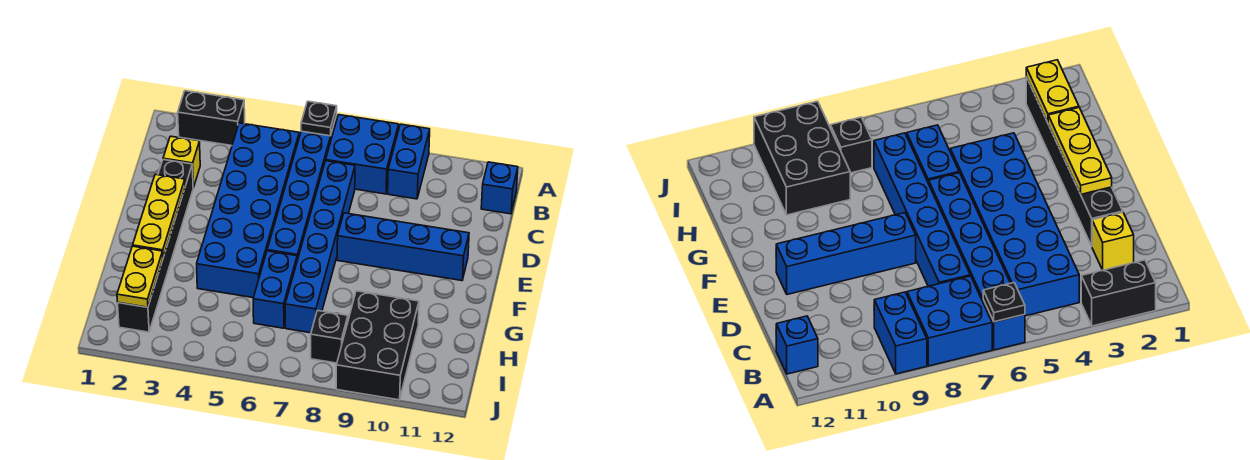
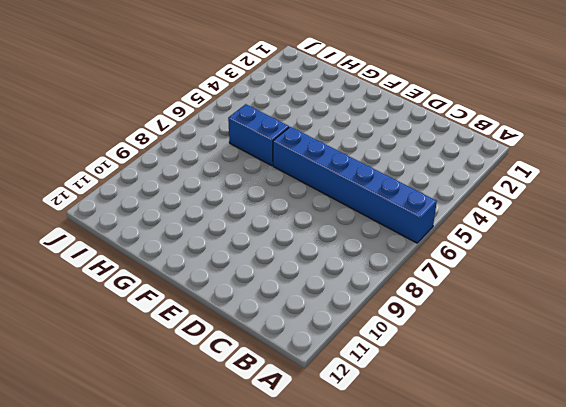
none -> black brick A2:A3 level 1
none -> blue brick A7:B8 level 1
none -> blue brick A9:B9 level 1

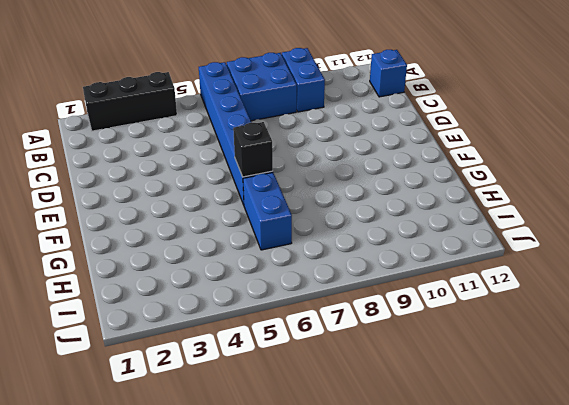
black brick A2:A4 level 1 -> black brick A2:A3 level 1
black brick F6 level 2 -> black brick I8 level 1
none -> blue brick B4:G5 level 1
none -> yellow brick C2 level 1
none -> blue brick C7:H7 level 1

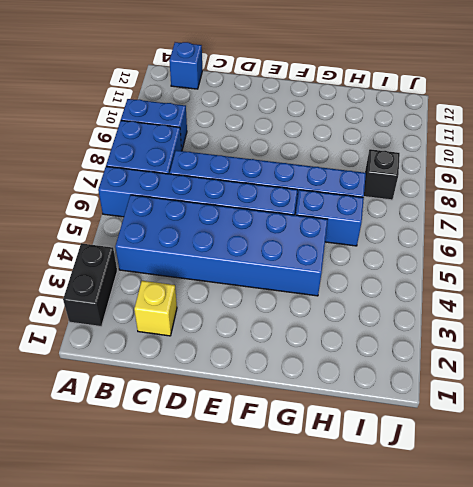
none -> black brick D2:I2 level 1
none -> blue brick E8:E11 level 1
none -> black brick H9:J10 level 1

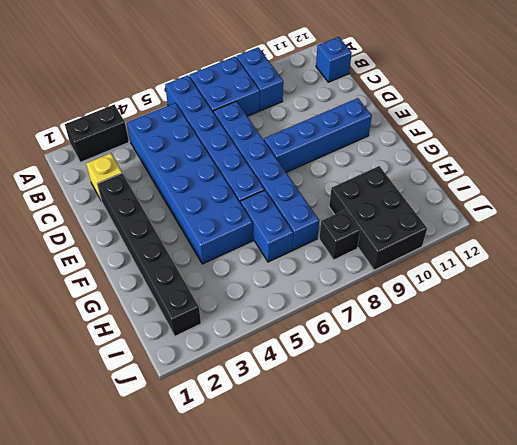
none -> black plate A6 level 2
none -> yellow plate E2:G2 level 2
none -> yellow plate H2:I2 level 2

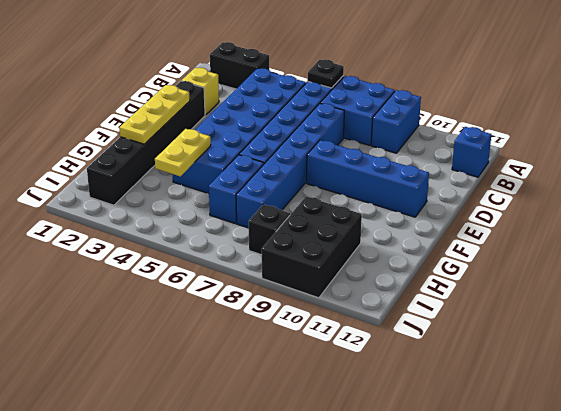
yellow plate G4:H4 level 2 -> yellow plate H2:I2 level 2

